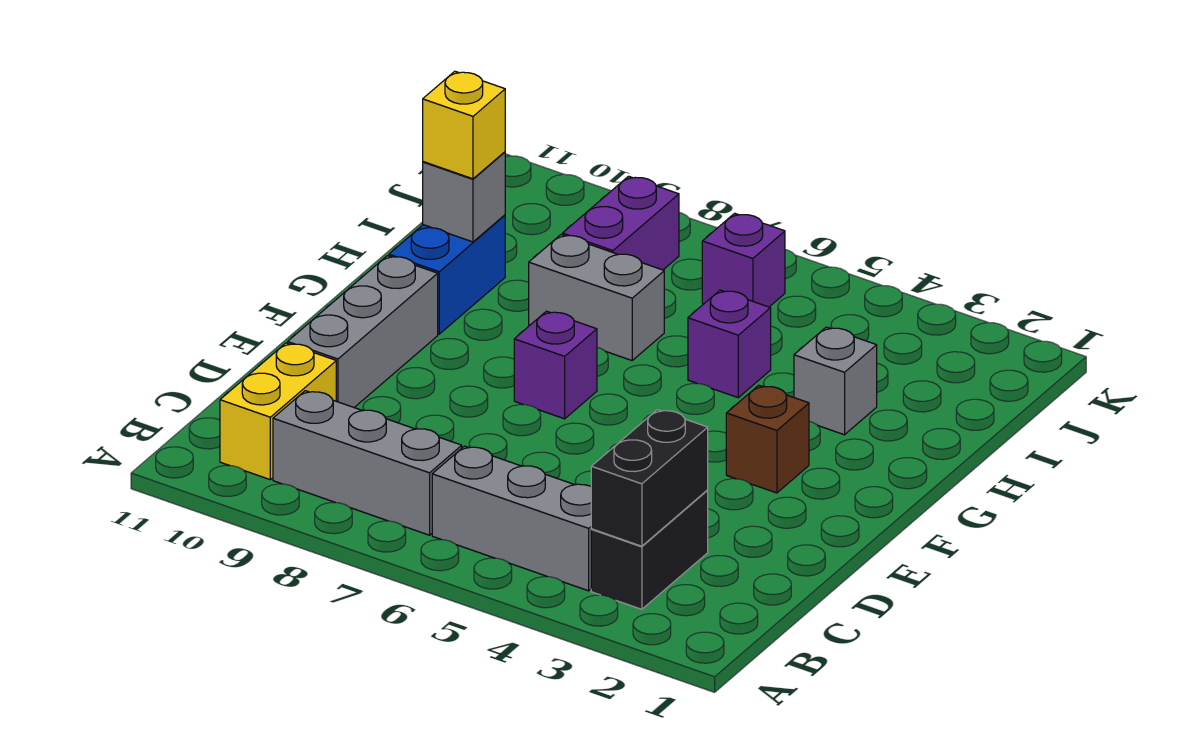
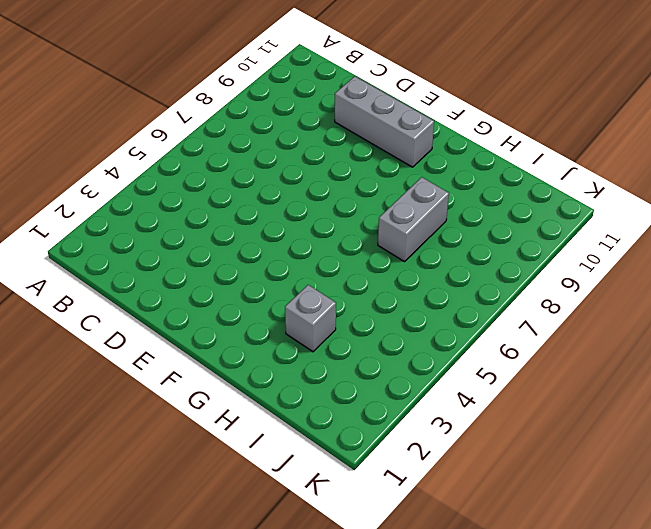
none -> black brick B3:C3 level 1
none -> grey brick B4:B6 level 1
none -> grey brick B7:B9 level 1

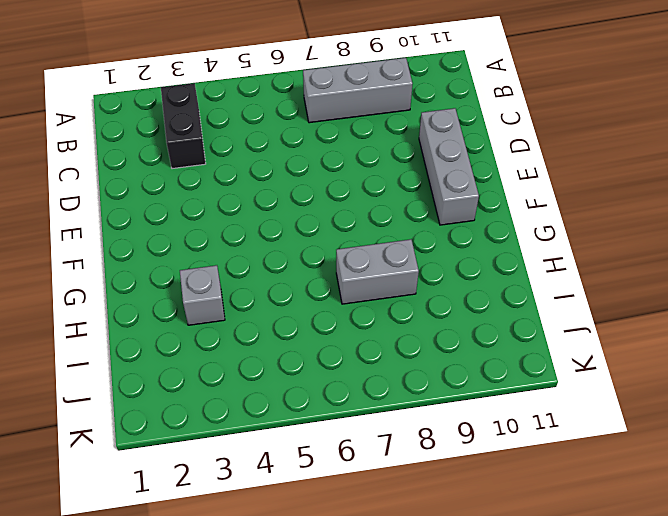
none -> grey brick B4:B6 level 1
none -> yellow brick B10:C10 level 1
none -> brown brick F3 level 1

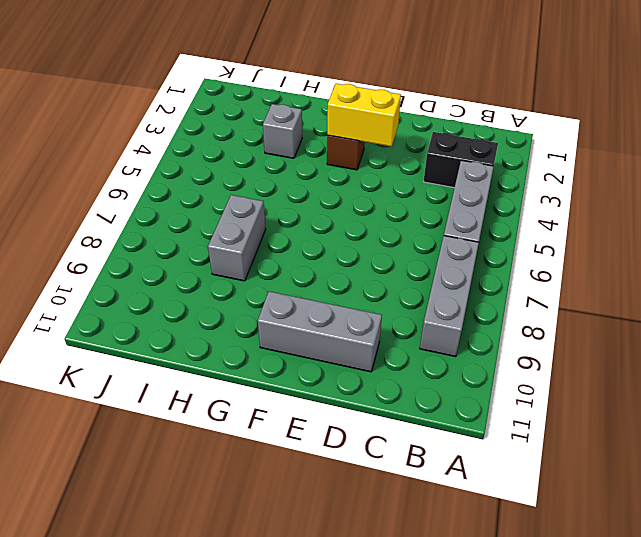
yellow brick E3:F3 level 2 -> yellow brick B10:C10 level 1
none -> purple brick F7 level 1
none -> blue brick G10:H10 level 1
none -> purple brick H5 level 1

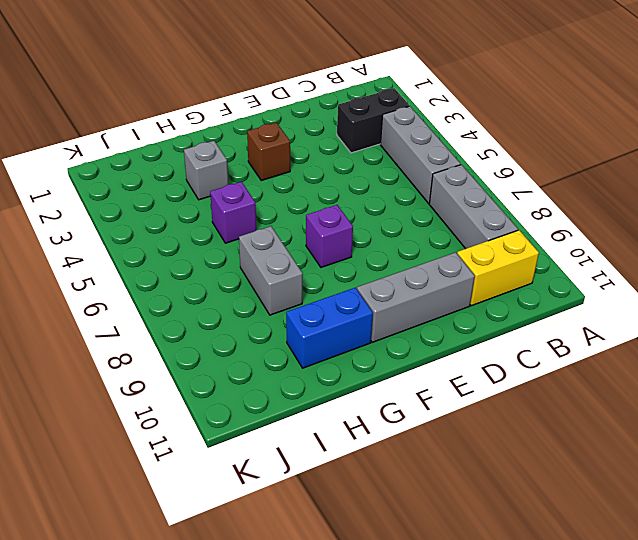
none -> purple brick I8:J8 level 1
none -> purple brick J6 level 1
none -> black brick B3:C3 level 2

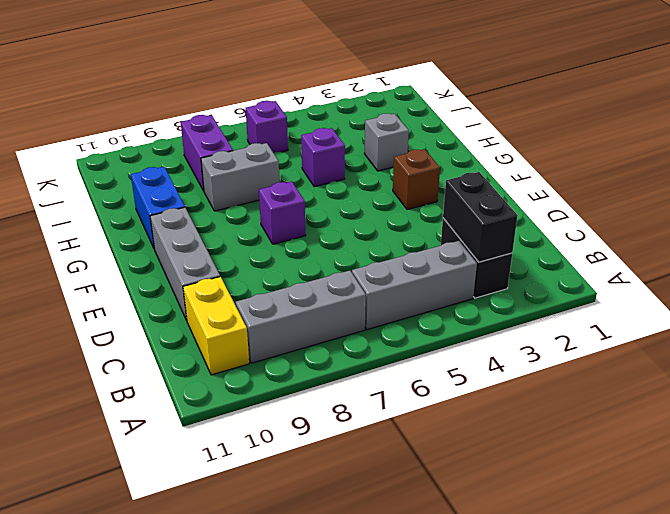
none -> grey brick H10 level 2
none -> yellow brick H10 level 3

